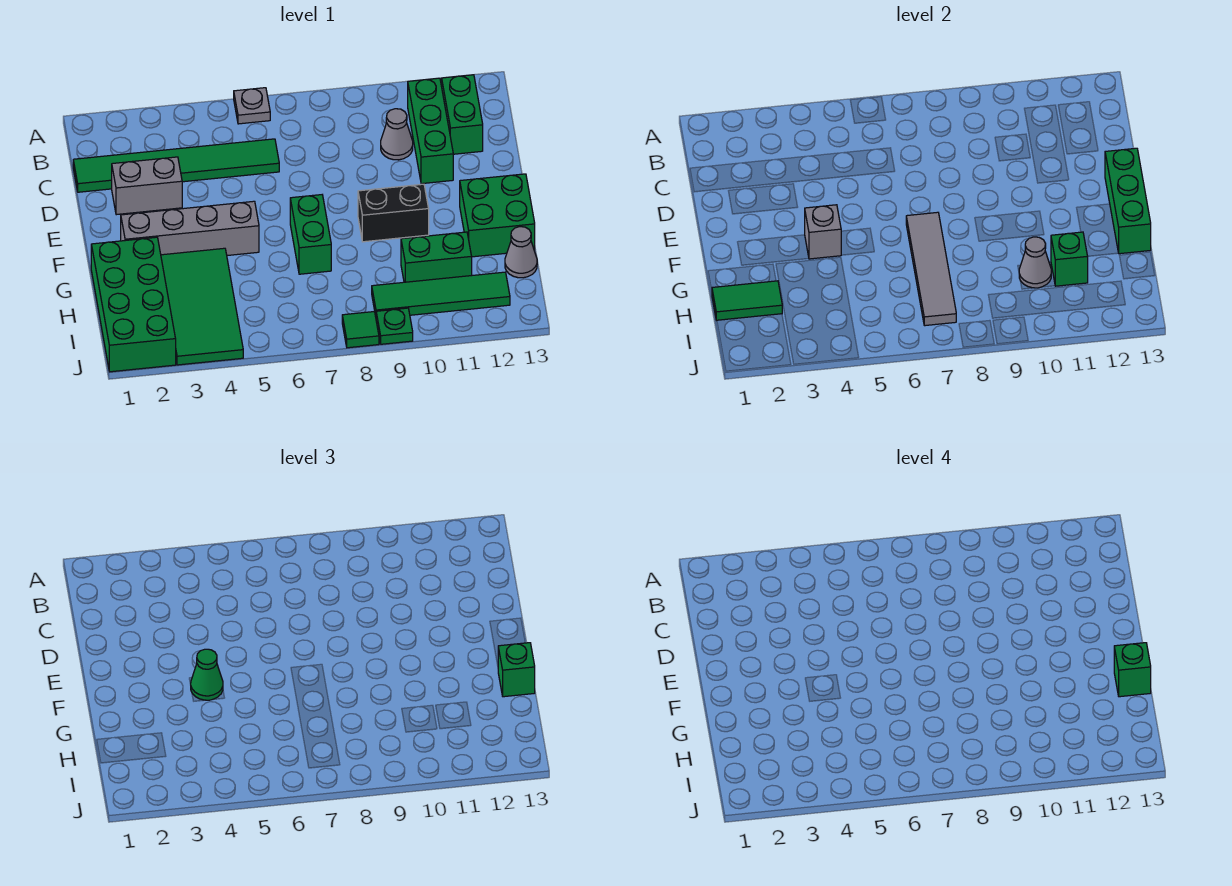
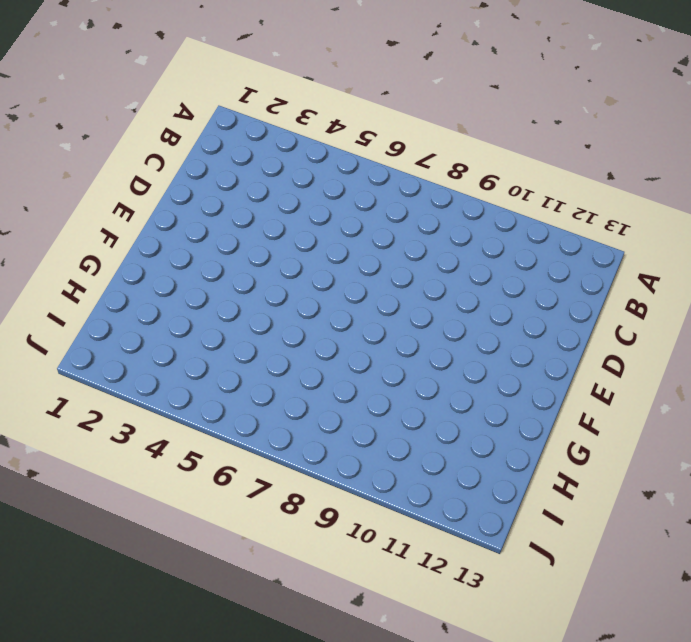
none -> grey plate A6 level 1
none -> green brick B11:D11 level 1
none -> green brick B12:C12 level 1

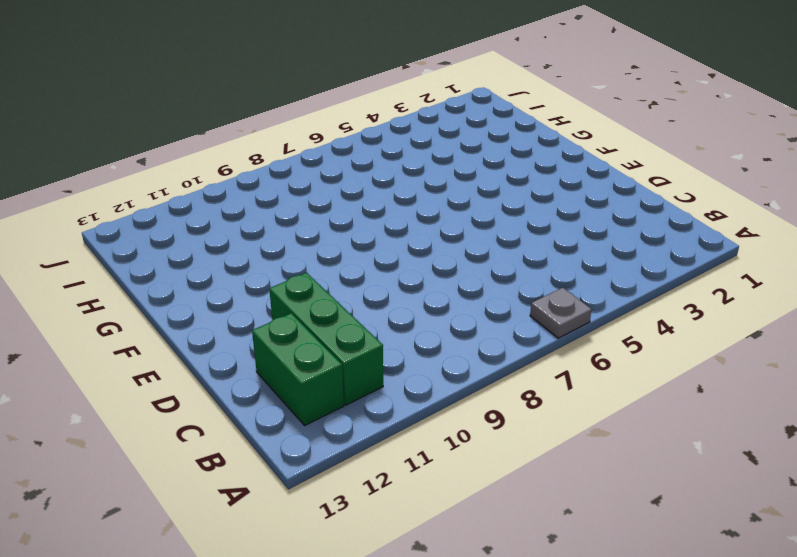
none -> green tile C1:C6 level 1
none -> grey cone C10 level 1
none -> grey brick D2:D3 level 1

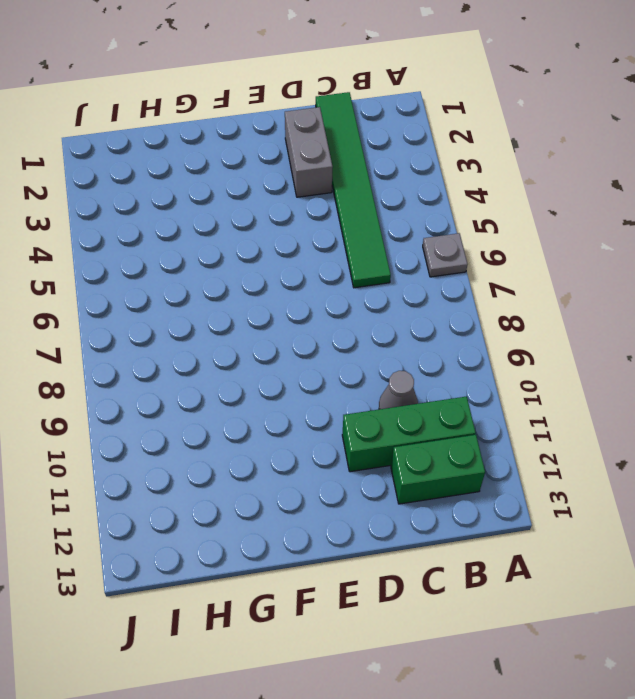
none -> grey brick F2:F5 level 1
none -> green brick F7:G7 level 1
none -> black brick F9:F10 level 1

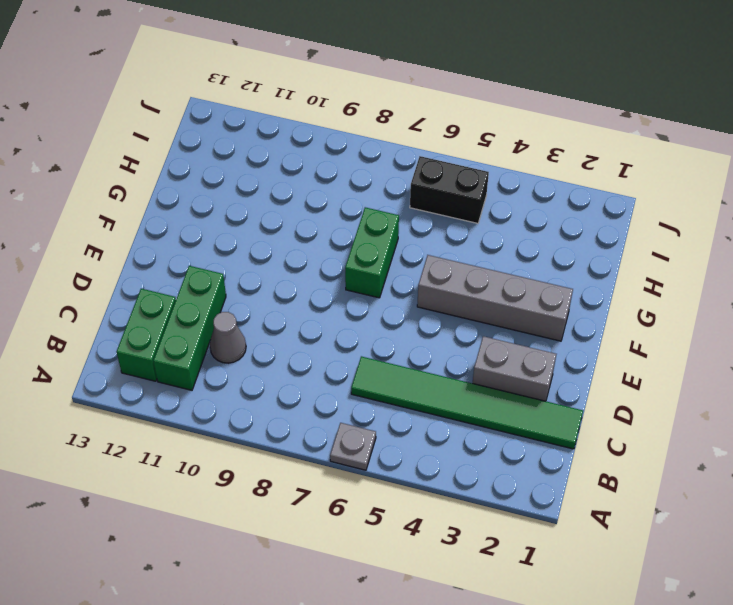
black brick I5:I6 level 1 -> black brick F9:F10 level 1
none -> green brick F12:G13 level 1
none -> green brick G1:J2 level 1
none -> green tile G3:J4 level 1

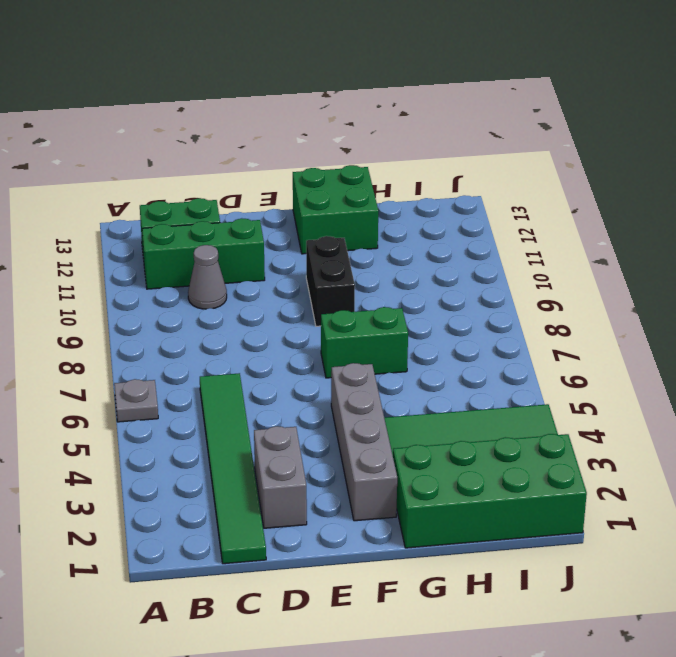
none -> green brick H10:H11 level 1
none -> grey cone H13 level 1
none -> green tile I9:I12 level 1

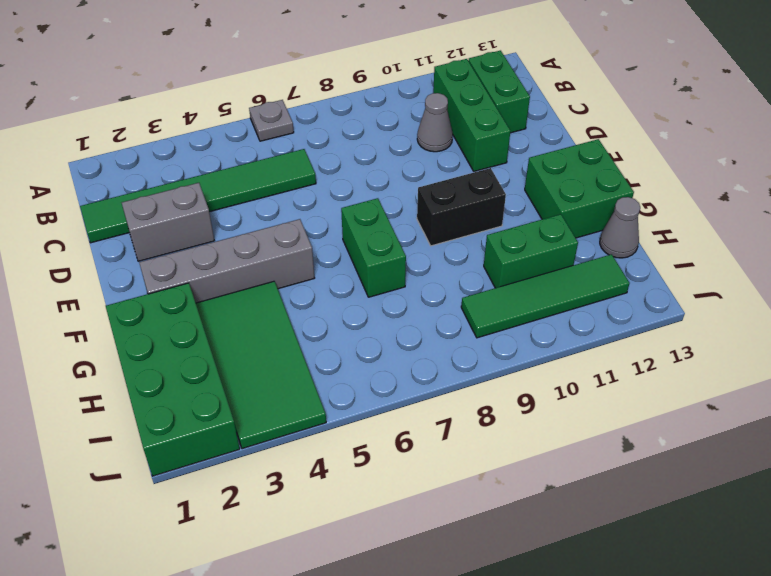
none -> green tile J8 level 1
none -> green plate J9 level 1
none -> green brick E13:G13 level 2

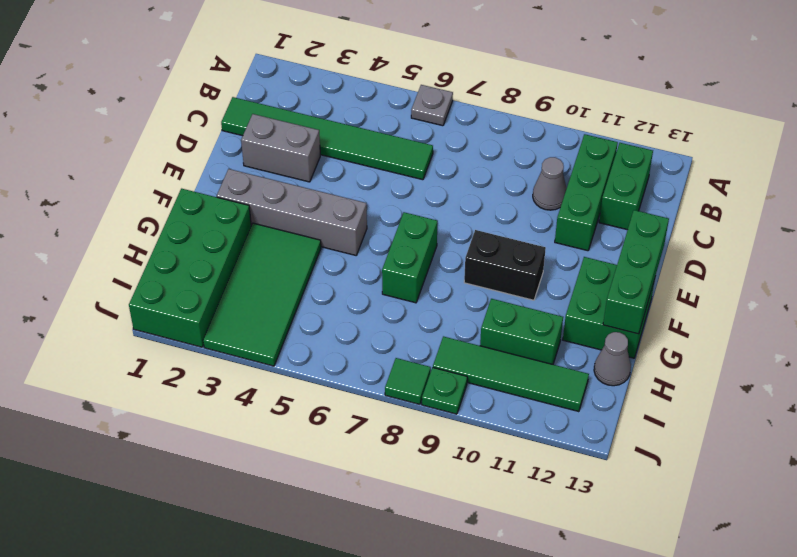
none -> grey brick F4 level 2
none -> grey tile F7:I7 level 2
none -> green tile H1:H2 level 2

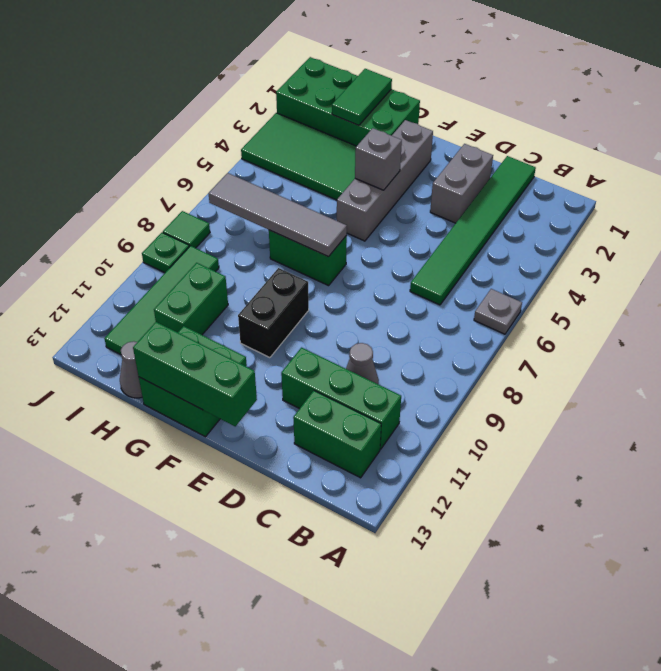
none -> grey cone H10 level 2
none -> green brick H11 level 2
none -> green cone F4 level 3

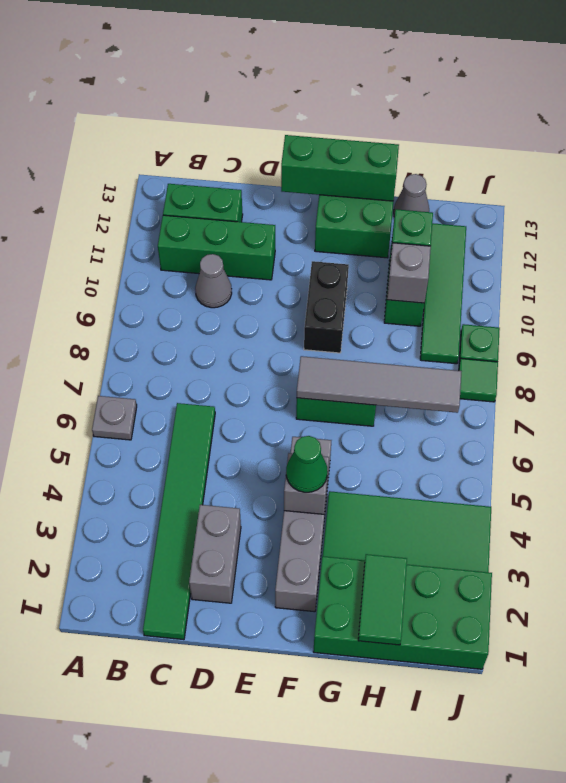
grey brick H10 level 2 -> grey cone H10 level 2
none -> green brick G13 level 3
none -> green brick G13 level 4

